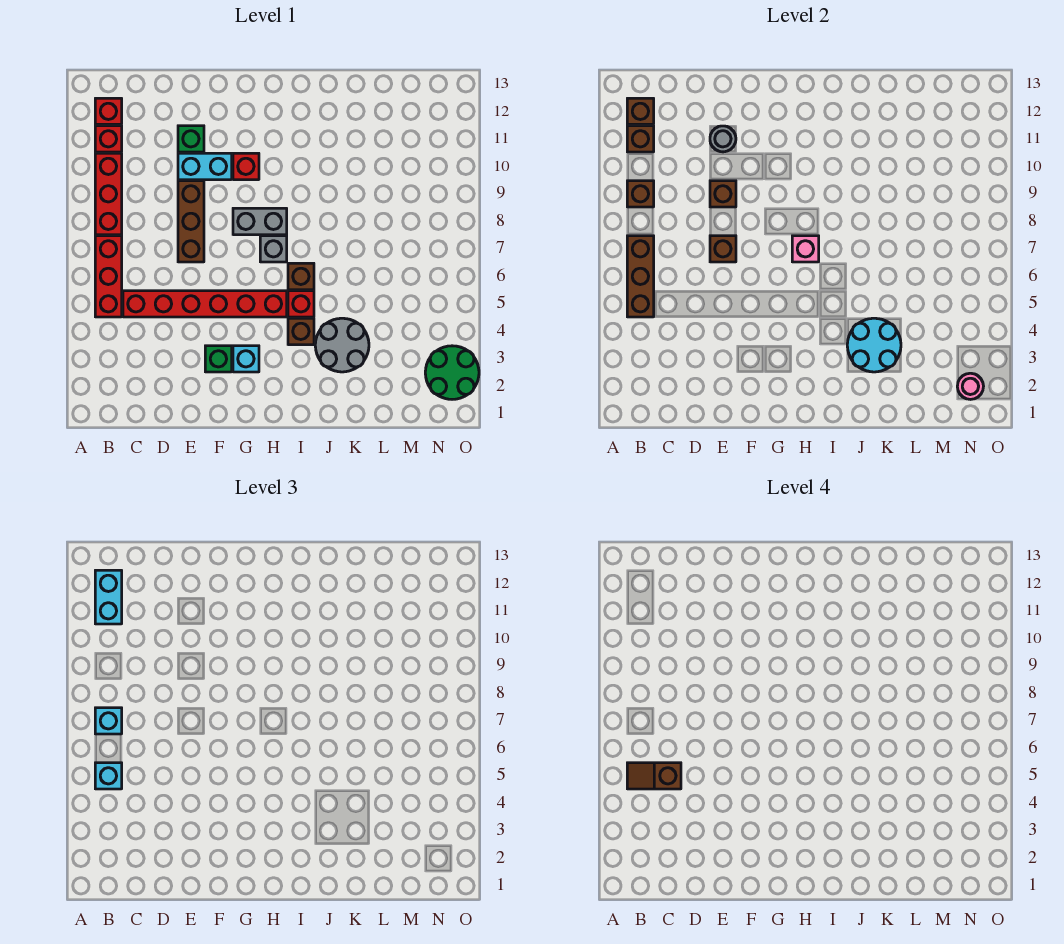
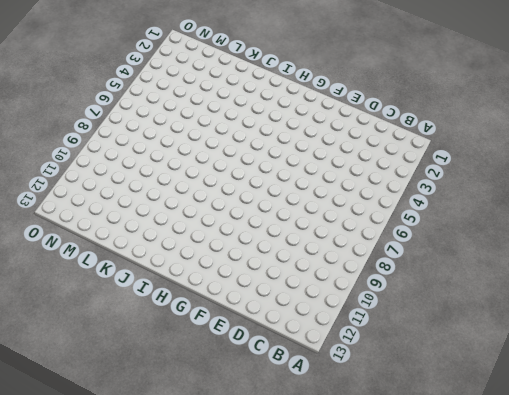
none -> red brick B5:B7 level 1
none -> red brick B8:B10 level 1
none -> red brick B11 level 1
none -> red brick B12 level 1

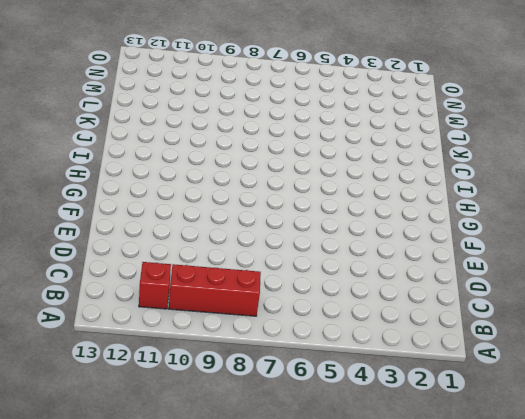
none -> red brick B5:B7 level 1
none -> red brick B12 level 1
none -> red brick C5:H5 level 1
none -> brown brick E7:E9 level 1

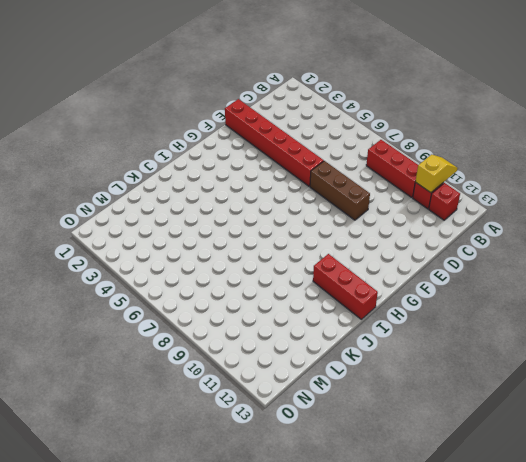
yellow slope A11:B11 level 2 top B -> brown brick B11 level 2
red brick E1:E6 level 1 -> red brick C5:H5 level 1
red brick I11:I13 level 1 -> red brick B5:B7 level 1
none -> cyan brick E10:F10 level 1
none -> green brick E11 level 1
none -> green brick F3 level 1
none -> cyan brick G3 level 1

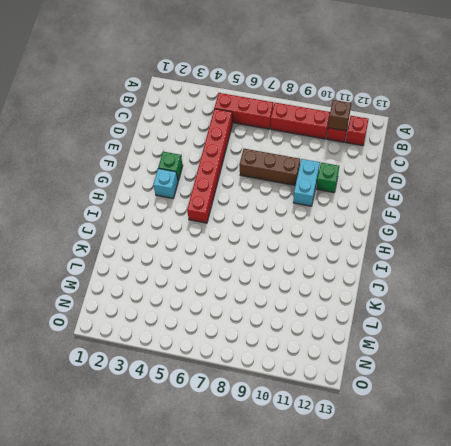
none -> grey brick G8:H8 level 1
none -> red brick G10 level 1
none -> grey brick H7 level 1
none -> brown brick I4 level 1

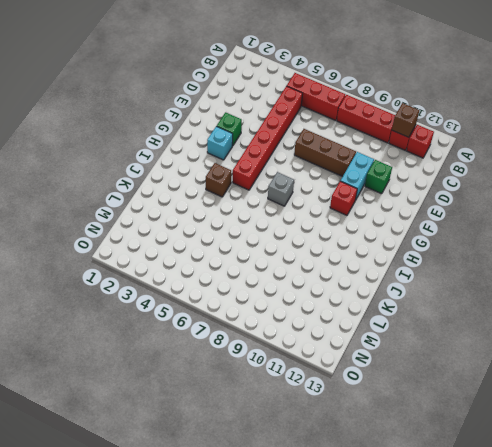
none -> grey brick G8:H8 level 1
none -> red brick I5 level 1
none -> brown brick I6 level 1
none -> grey round brick J3:K4 level 1

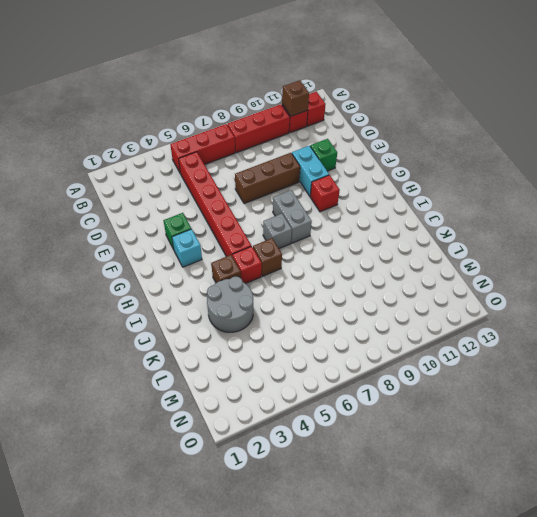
none -> green round brick N2:O3 level 1
none -> brown brick B5:B7 level 2
none -> brown brick B9 level 2
none -> brown brick B12 level 2

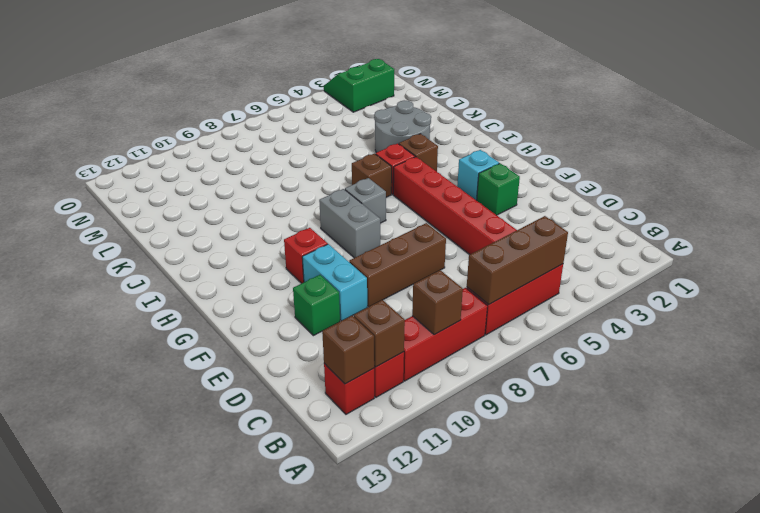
green slope N2:O3 level 1 top N -> green round brick N2:O3 level 1
none -> brown brick E7 level 2
none -> brown brick E9 level 2
none -> grey round brick E11 level 2
none -> pink brick H7 level 2

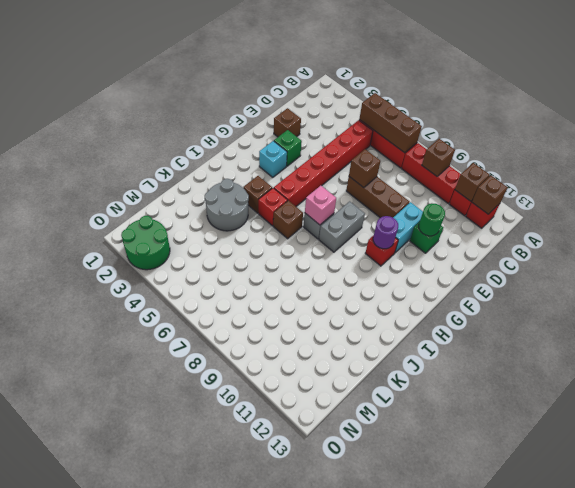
brown brick E2 level 1 -> brown brick E9 level 2
green round brick E11 level 2 -> grey round brick E11 level 2
purple round brick G10 level 2 -> none
none -> cyan round brick J3:K4 level 2
none -> pink round brick N2 level 2
none -> cyan brick B5 level 3
none -> cyan brick B7 level 3

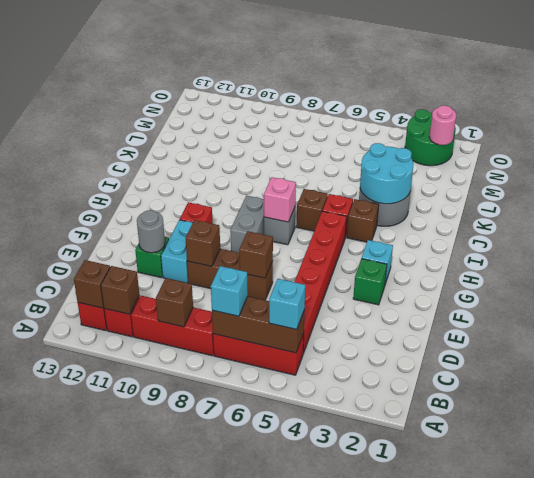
none -> cyan brick B11:B12 level 3
none -> brown slope B5:C5 level 4 top C

